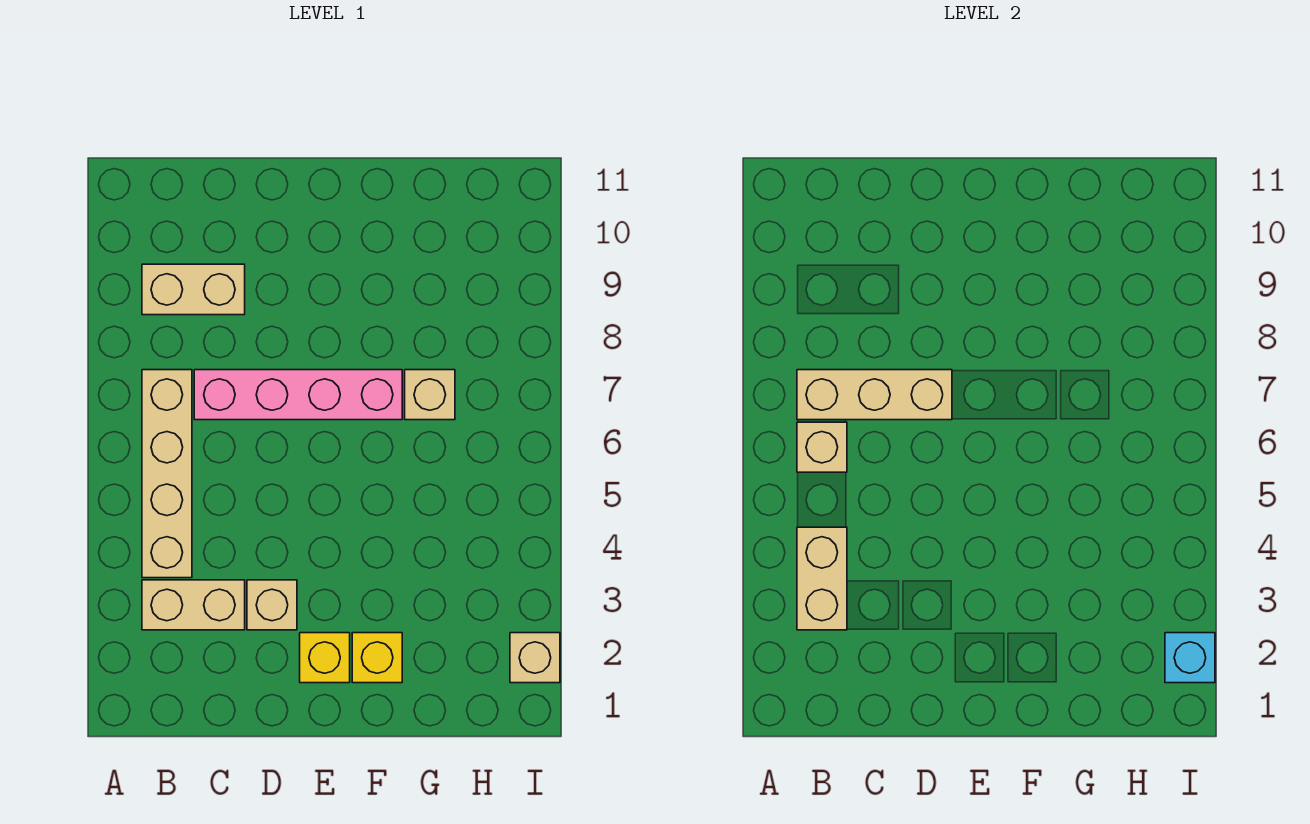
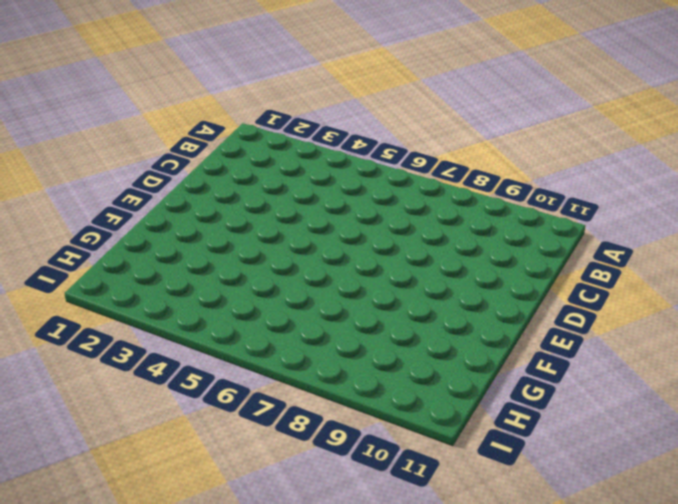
none -> tan brick B3:C3 level 1
none -> tan brick B4:B7 level 1
none -> tan brick B9:C9 level 1

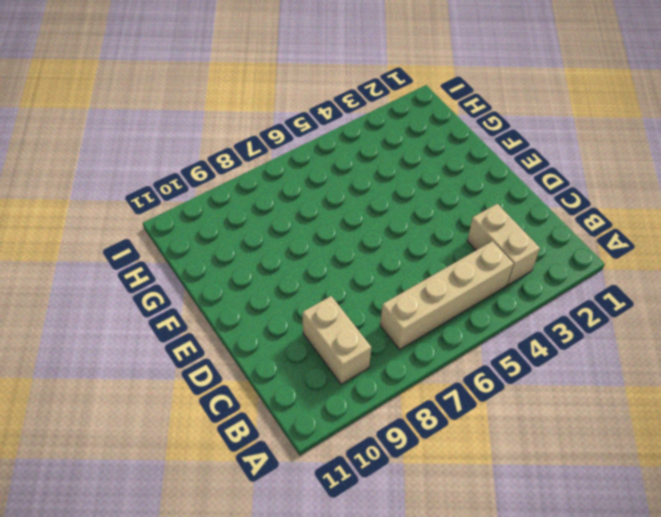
none -> pink brick C7:F7 level 1
none -> tan brick D3 level 1
none -> yellow brick E2 level 1

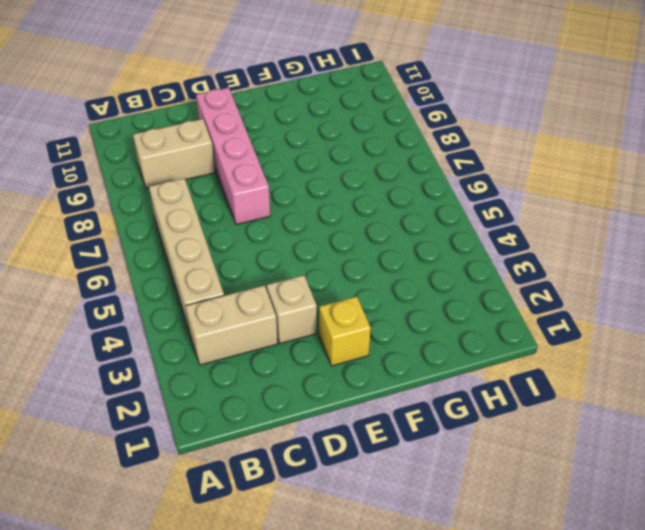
pink brick D7:D10 level 1 -> pink brick C7:F7 level 1
none -> yellow brick F2 level 1
none -> tan brick G7 level 1
none -> tan brick I2 level 1

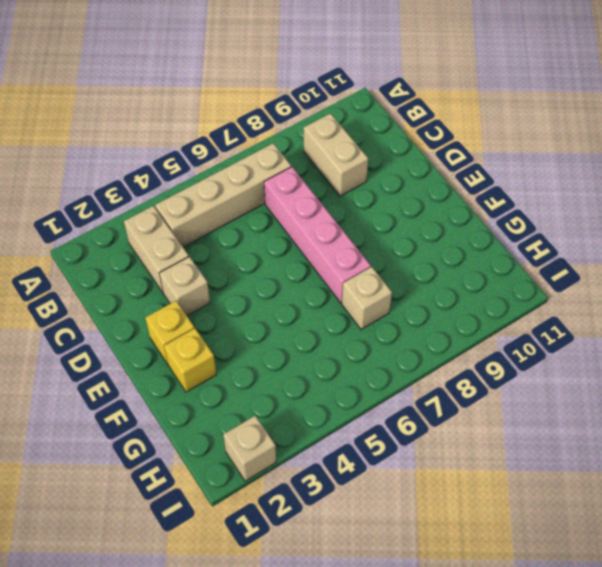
none -> tan brick B3:B4 level 2
none -> tan brick B6 level 2
none -> tan brick B7:D7 level 2

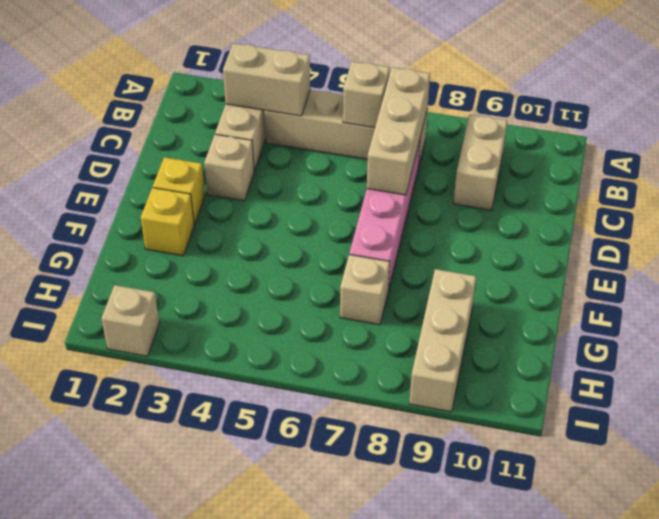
tan brick G9:I9 level 1 -> none
none -> cyan brick I2 level 2

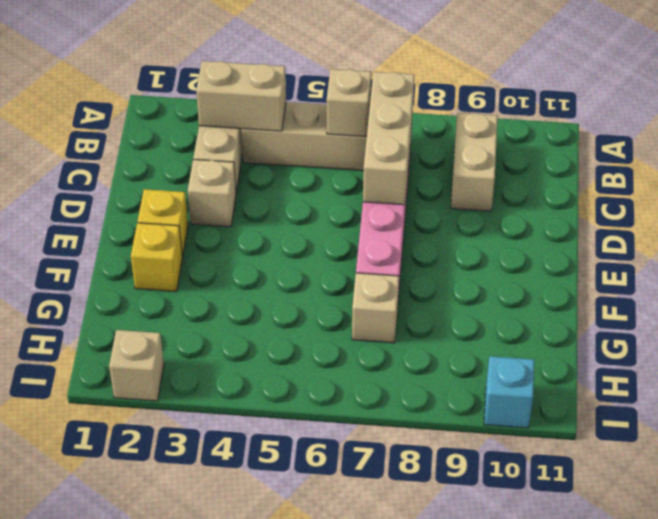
cyan brick I10 level 1 -> cyan brick I2 level 2

